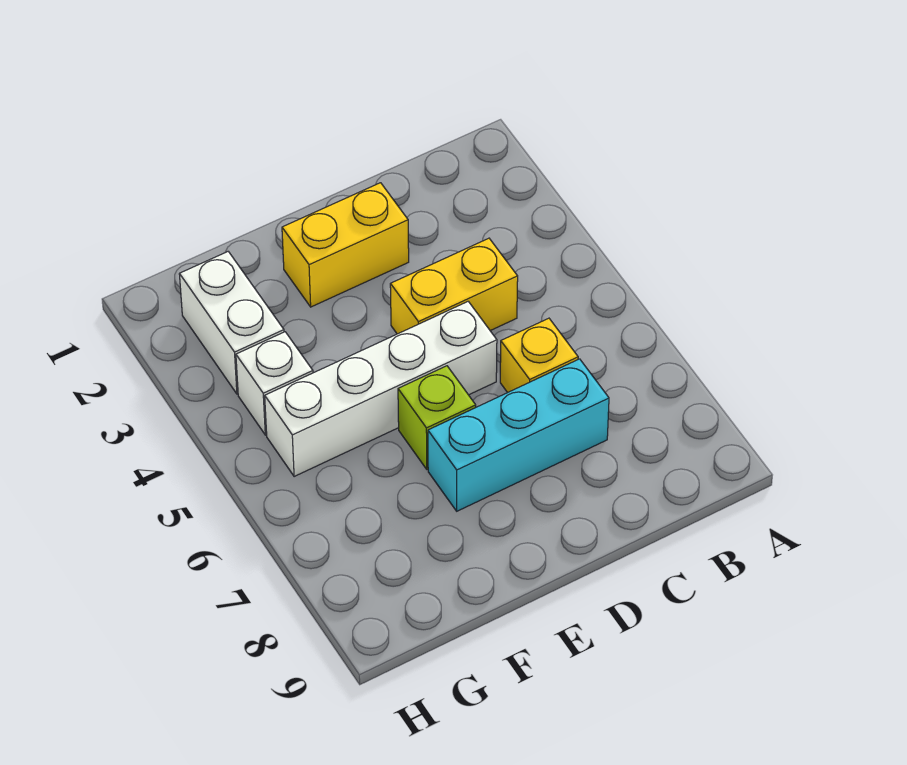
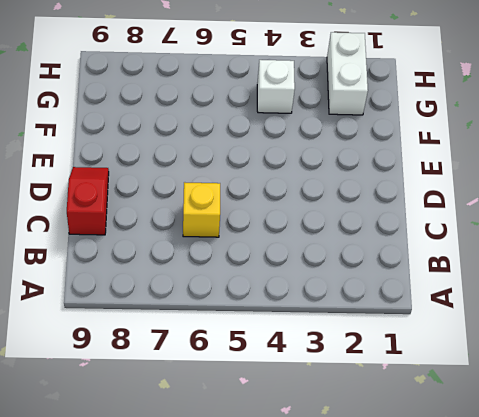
red slope C9:D9 level 1 top C -> none
white brick G2:H2 level 1 -> white brick G2:G3 level 1
none -> yellow brick C4:D4 level 1
none -> cyan brick C7:E7 level 1

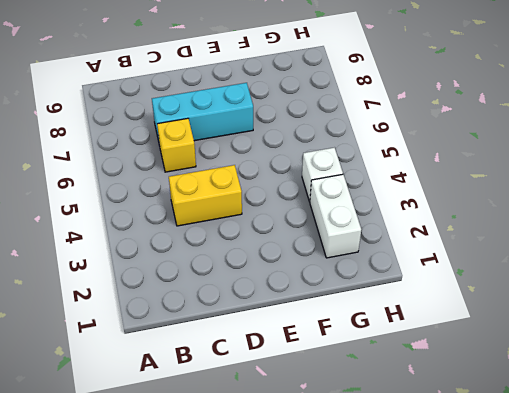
none -> yellow brick D2:E2 level 1
none -> white brick D5:G5 level 1

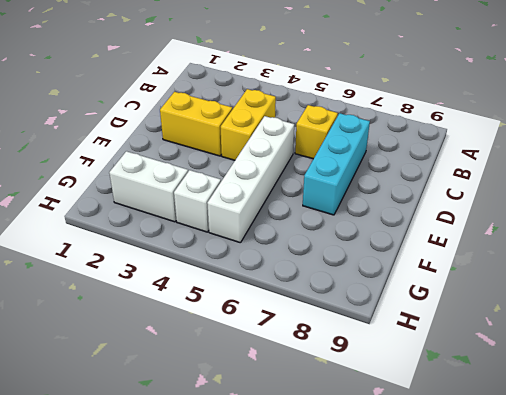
yellow brick D2:D3 level 1 -> yellow brick D2:E2 level 1
none -> lime brick E6 level 1

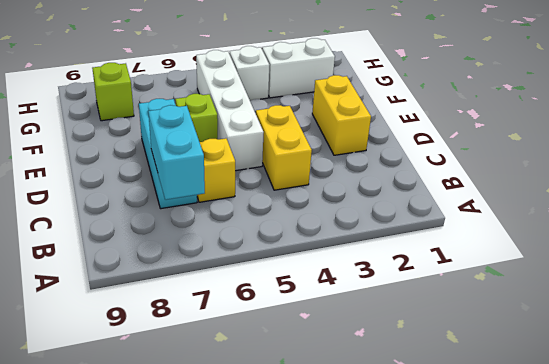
cyan brick B7:C7 level 2 -> none
lime brick G8 level 1 -> none

